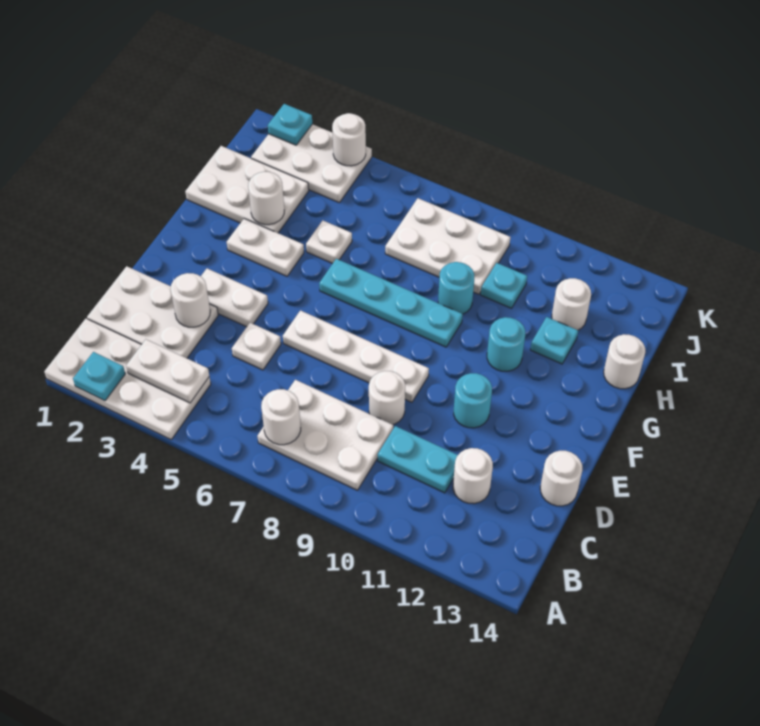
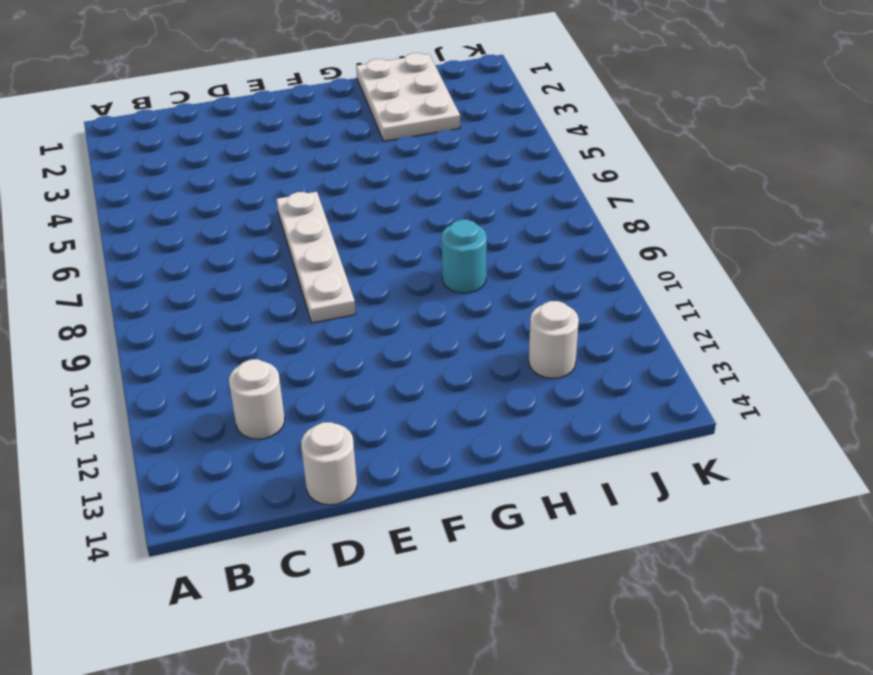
none -> white plate A1:B4 level 1
none -> white plate B7:C9 level 1
none -> white plate C1:D3 level 1
none -> cyan plate C10:C11 level 1

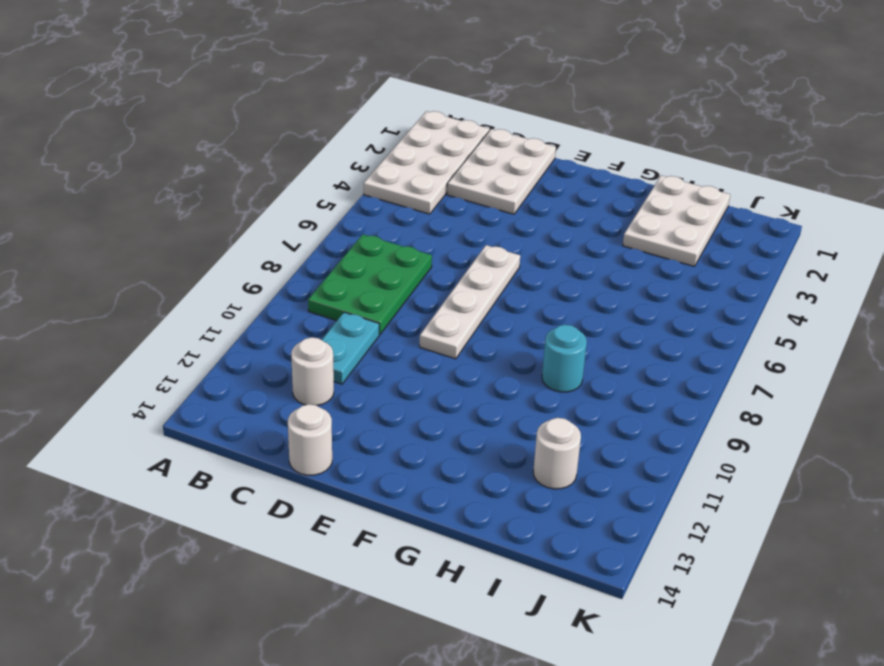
green plate B7:C9 level 1 -> white plate B7:C9 level 1
none -> white plate D5 level 1
none -> white round brick D9 level 1
none -> white plate E3:E4 level 1
none -> cyan round brick E11 level 1

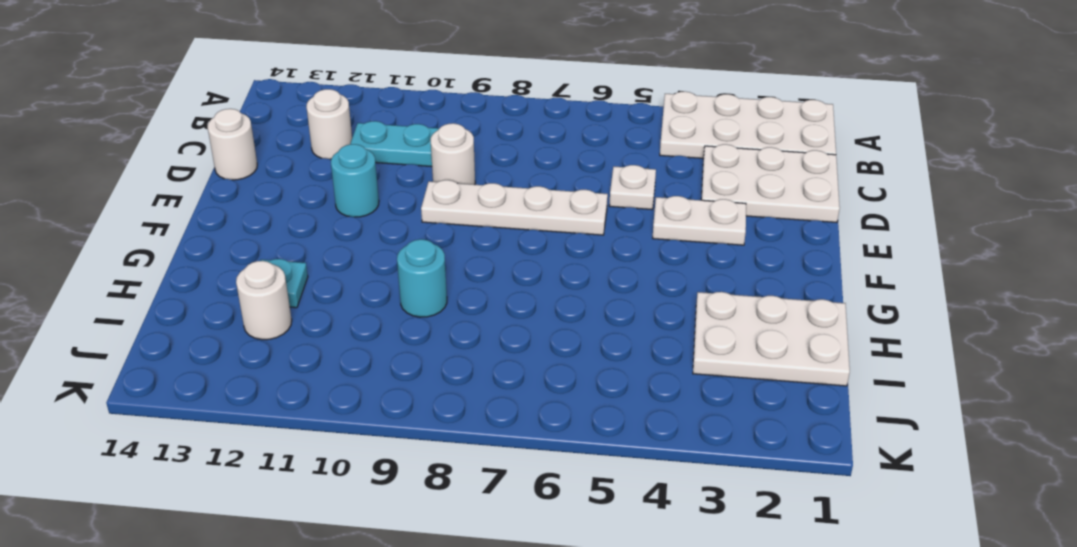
none -> white plate B7:C9 level 1
none -> white plate G3:G4 level 1
none -> cyan plate G6:G9 level 1
none -> cyan round brick G11 level 1

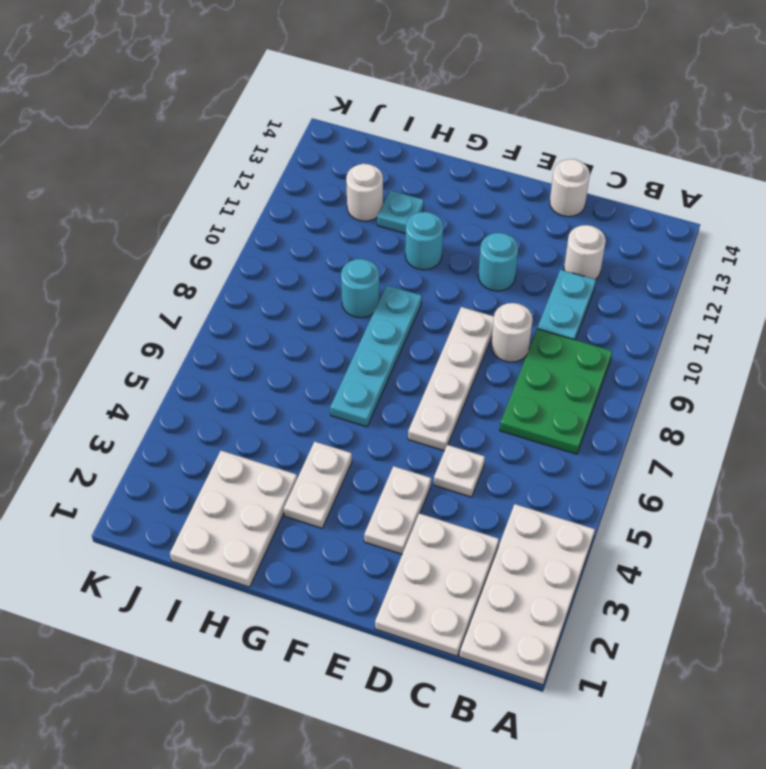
green plate B7:C9 level 1 -> white plate B7:C9 level 1
none -> white plate H5 level 1
none -> white round brick H14 level 1
none -> white plate I7:J9 level 1
none -> cyan plate I10 level 1

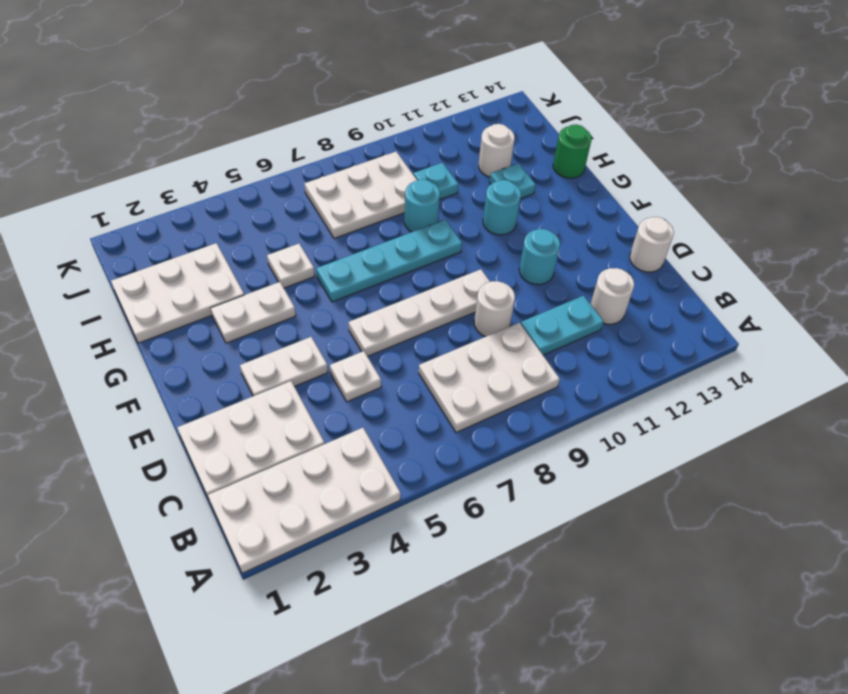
green round brick H14 level 1 -> white round brick H14 level 1
none -> white plate J2:K4 level 1
none -> cyan plate A2 level 2
none -> white plate B3:B4 level 2
none -> white round brick B7 level 2

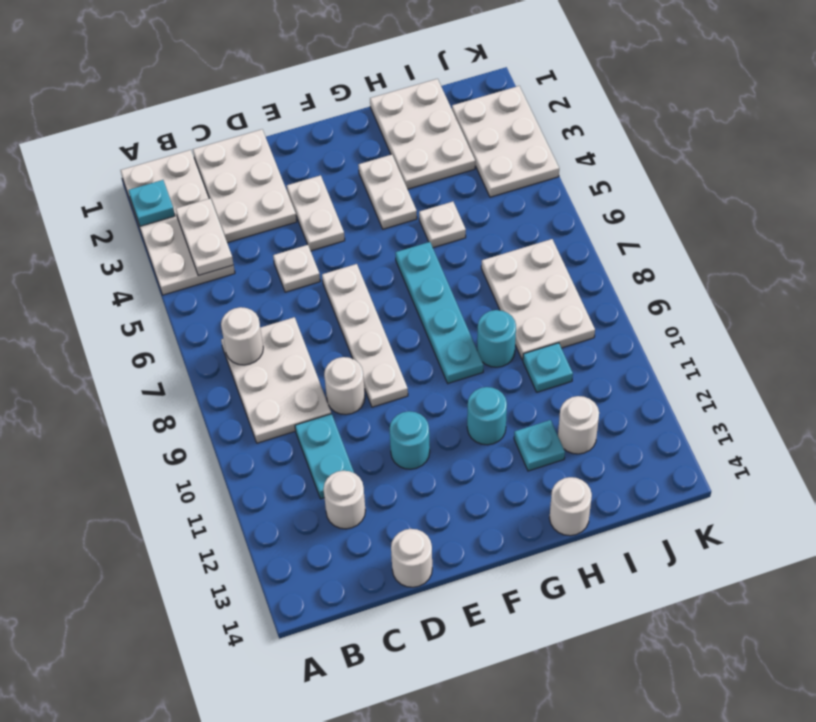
none -> white round brick D3 level 2
none -> white round brick H3 level 2
none -> cyan plate K2 level 2
none -> white round brick K4 level 2

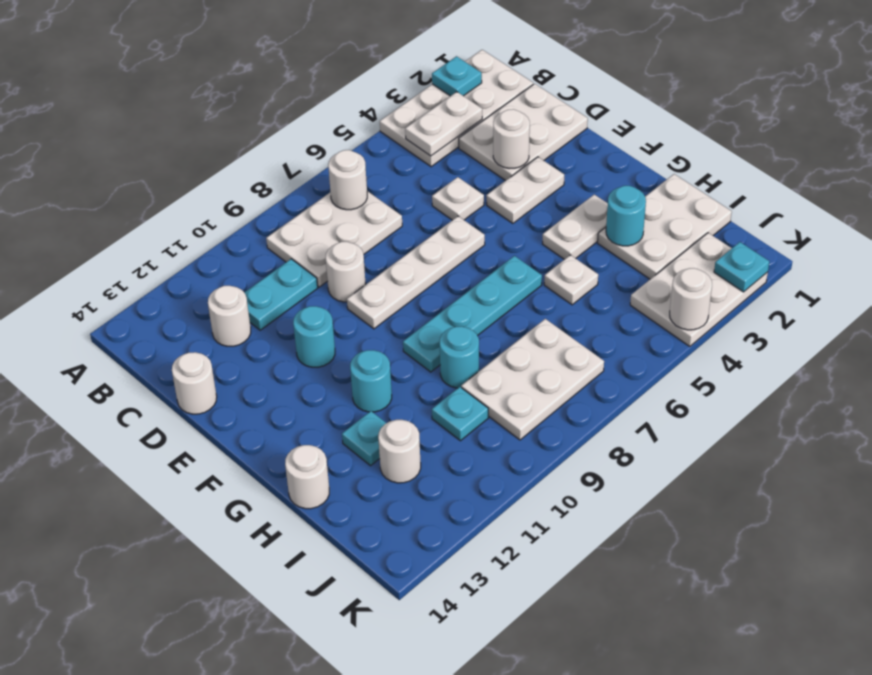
cyan round brick H3 level 2 -> white round brick H3 level 2

